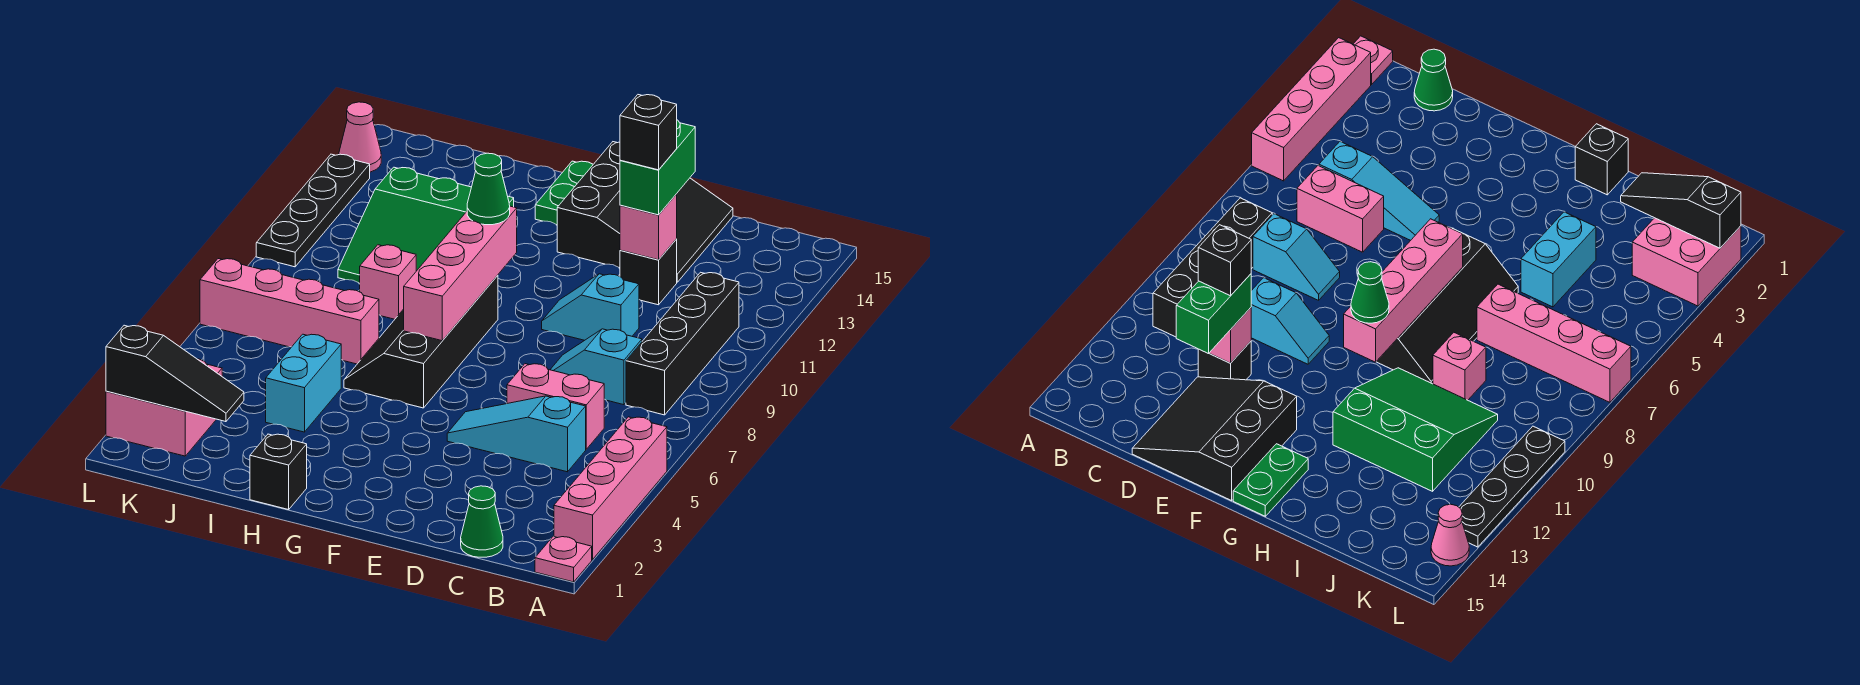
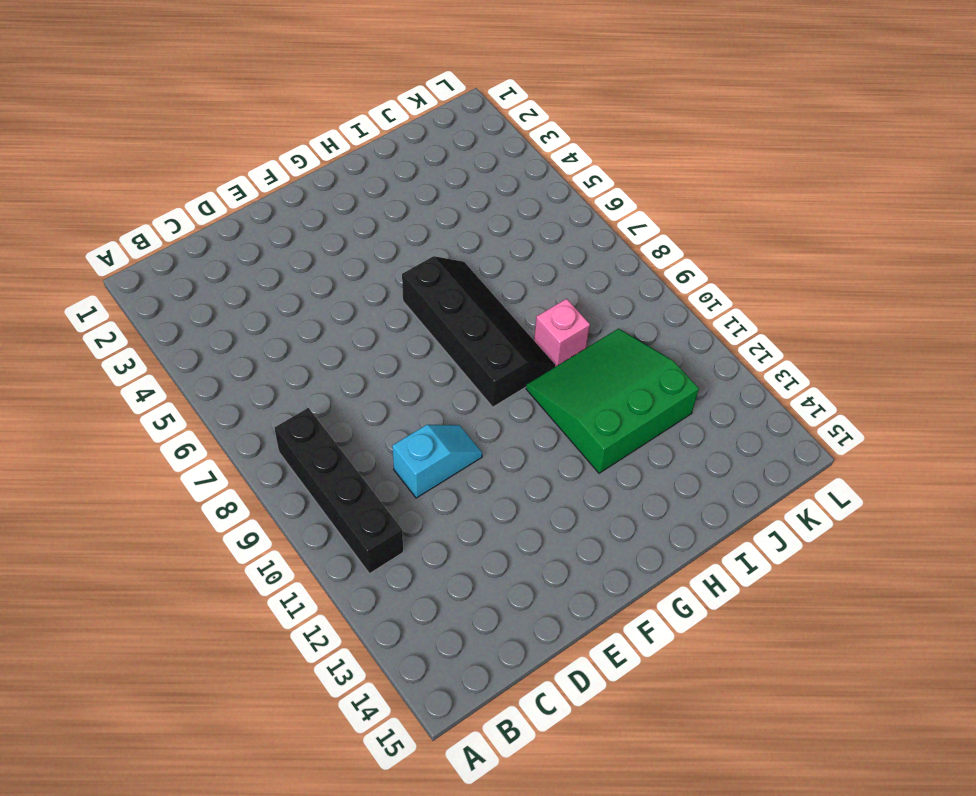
none -> pink plate A1 level 1
none -> pink brick A2:A5 level 1
none -> green cone C1 level 1

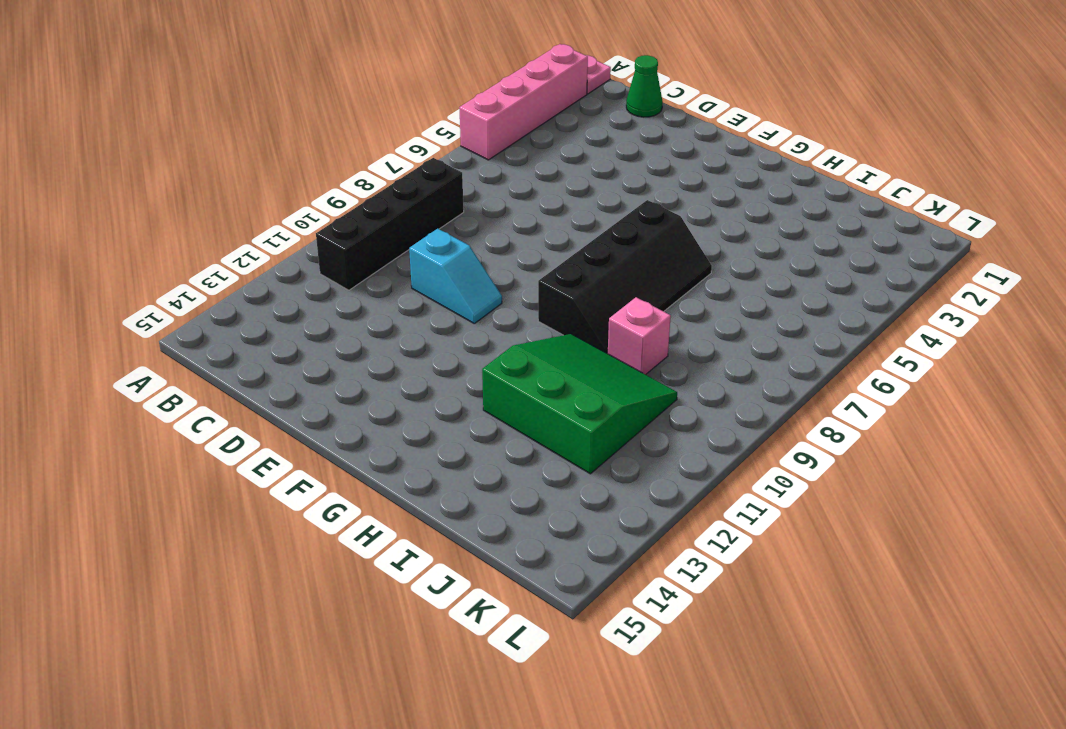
none -> cyan slope C5:E5 level 1 top C
none -> pink brick C6:D6 level 1
none -> cyan slope C8:D8 level 1 top C

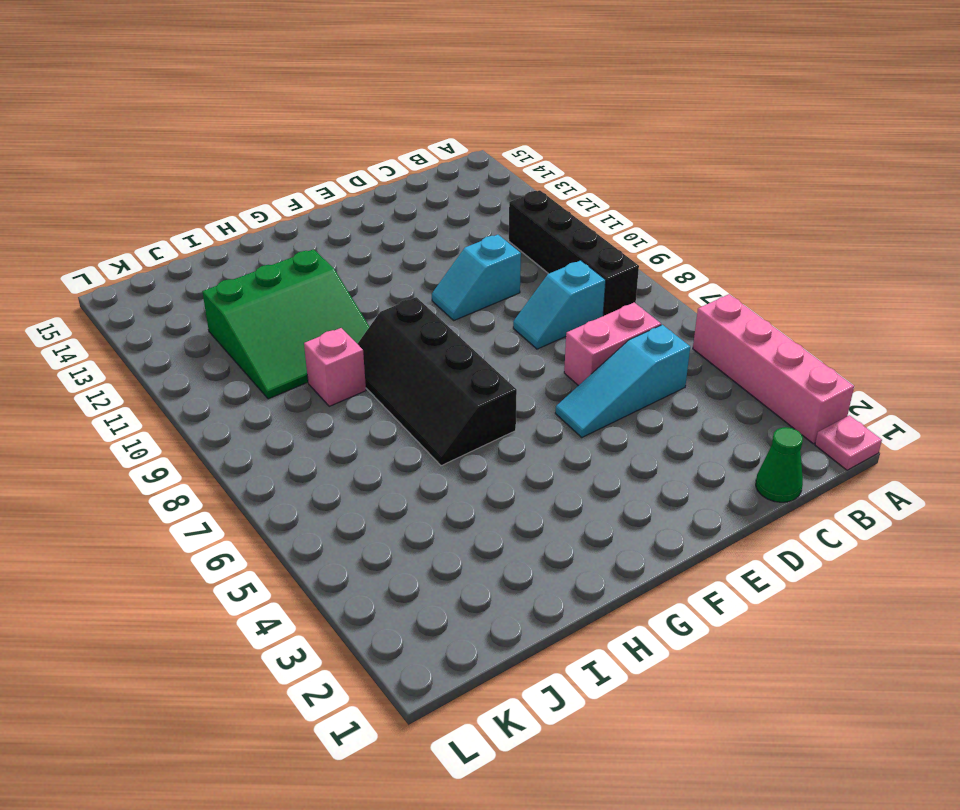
none -> black brick D12 level 1
none -> black slope D13:F15 level 1 top F
none -> green plate G14:G15 level 1

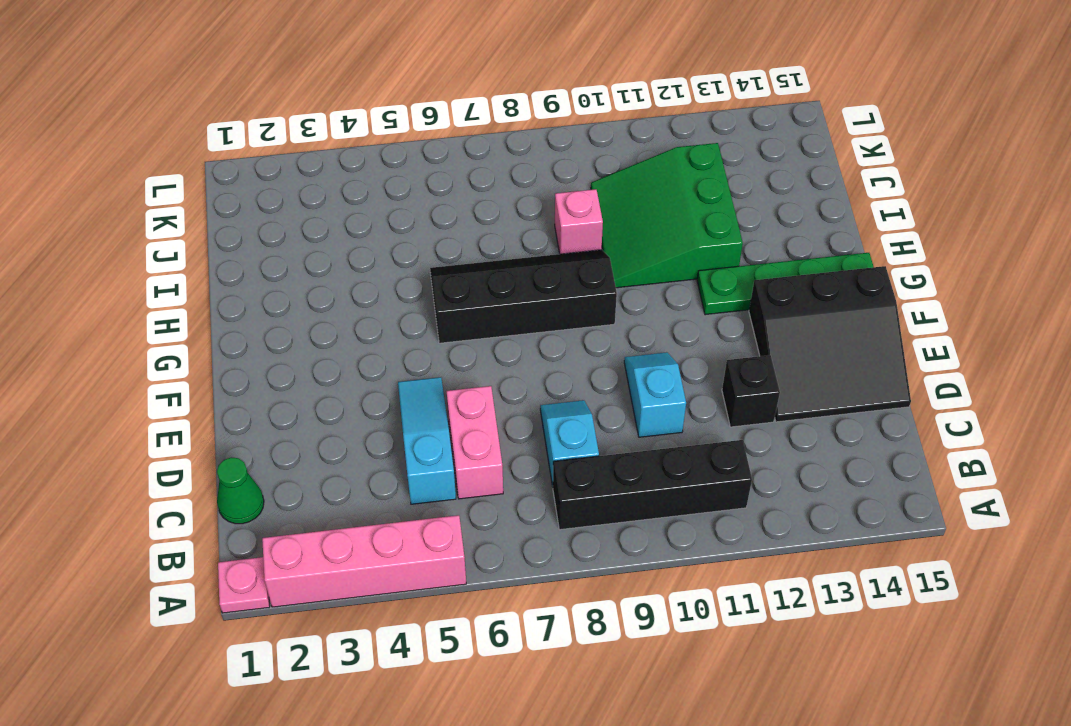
green plate G12:G15 level 1 -> green plate G14:G15 level 1
none -> black brick H1 level 1
none -> cyan brick I4:I5 level 1
none -> pink brick I7:L7 level 1

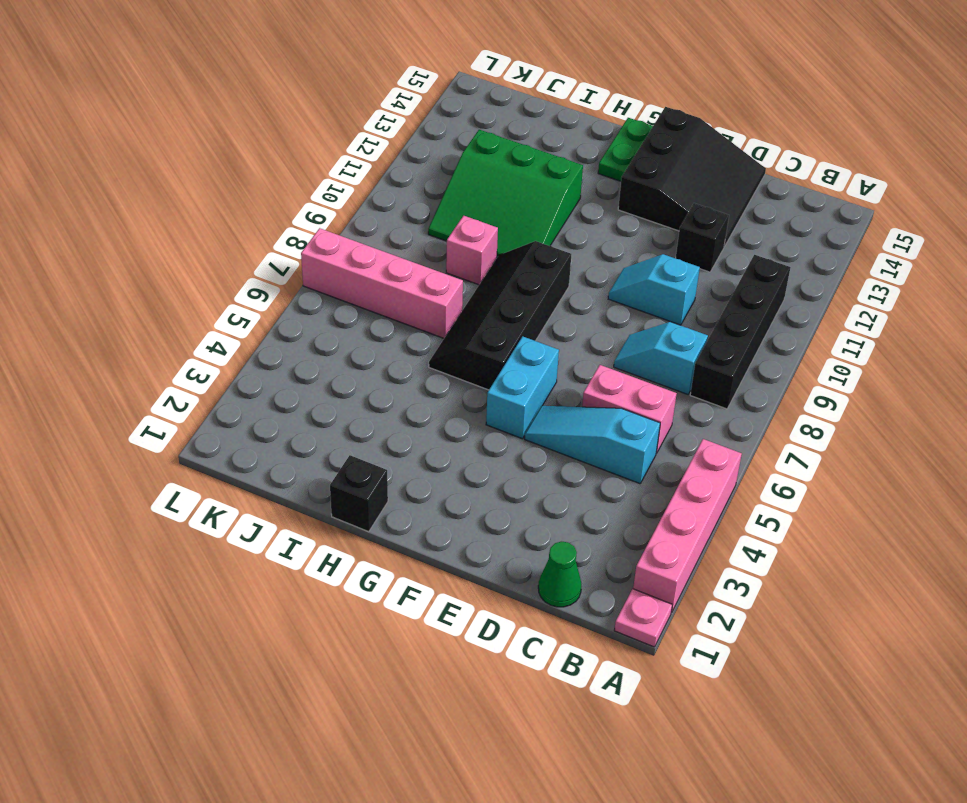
cyan brick F5:F6 level 1 -> cyan brick I4:I5 level 1
none -> pink brick K2:L3 level 1
none -> black plate L10:L13 level 1
none -> pink cone L14 level 1

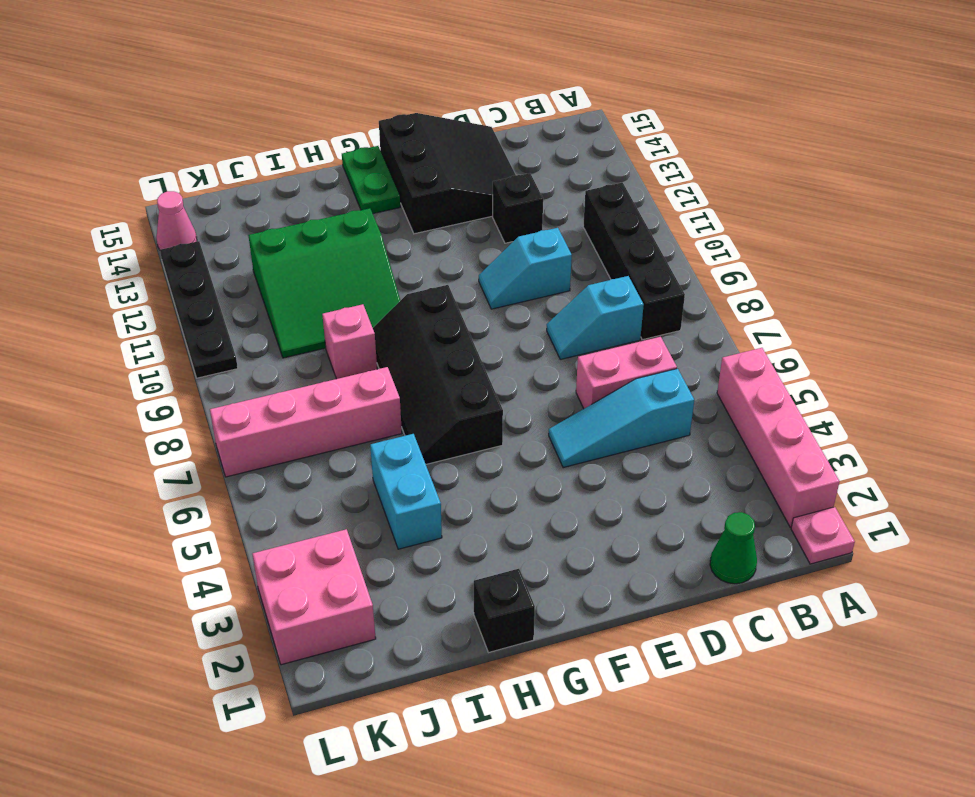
none -> pink brick D12 level 2
none -> pink brick G7:G10 level 2
none -> black slope J2:L2 level 2 top L

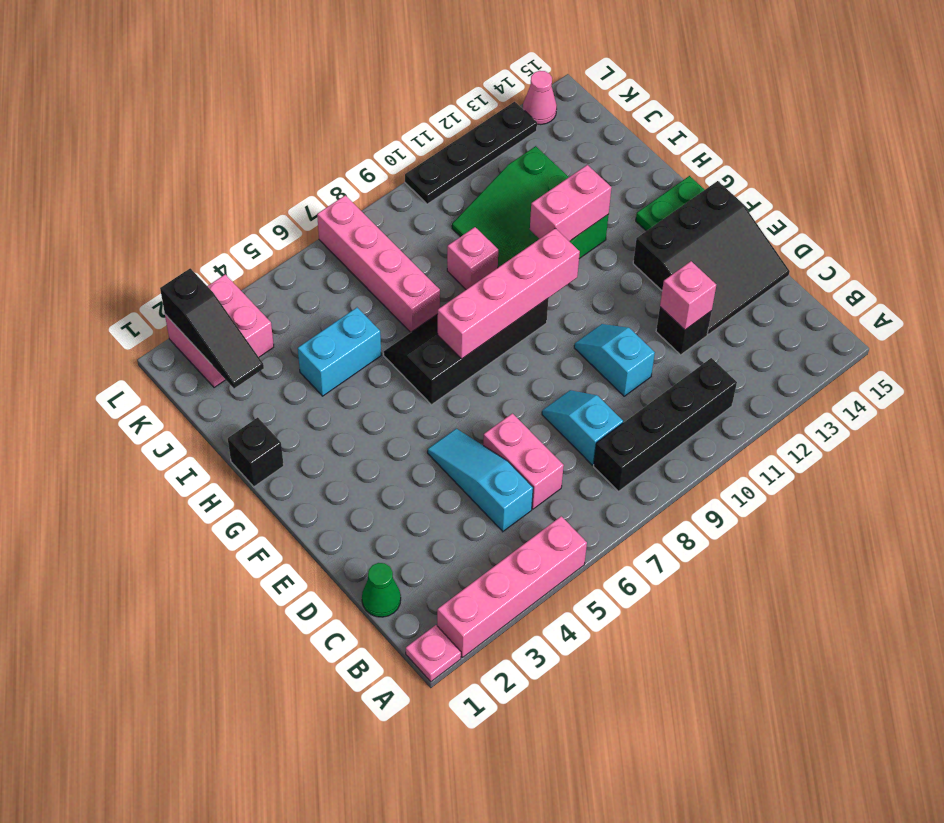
pink brick H11:H12 level 2 -> none
none -> green brick D12:D13 level 3
none -> green cone G10 level 3
none -> black brick D12 level 4

